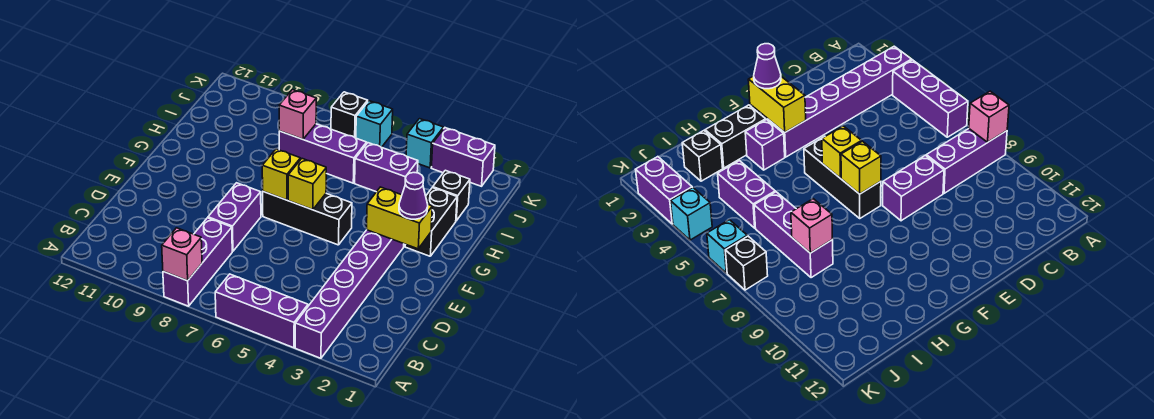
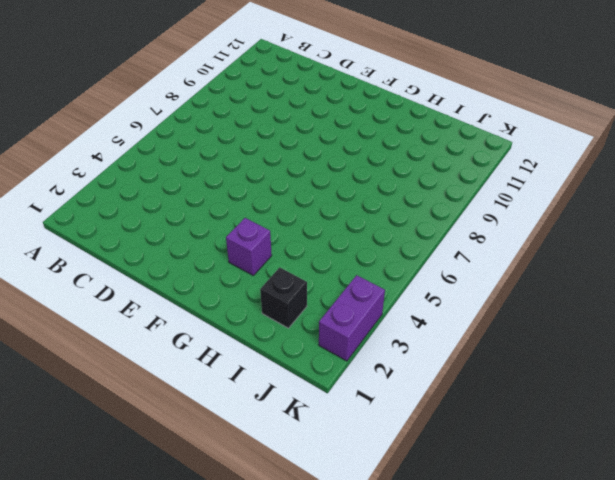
none -> purple brick A3:F3 level 1
none -> purple brick A4:A6 level 1
none -> purple brick A8:C8 level 1

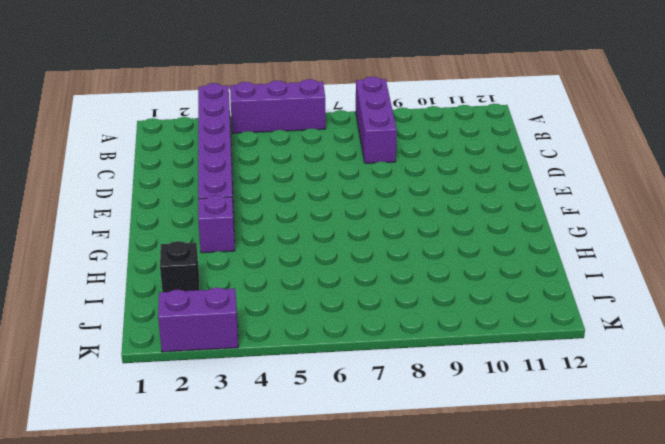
none -> purple brick D8:E8 level 1
none -> black brick F5:F7 level 1
none -> black brick G2:H2 level 1

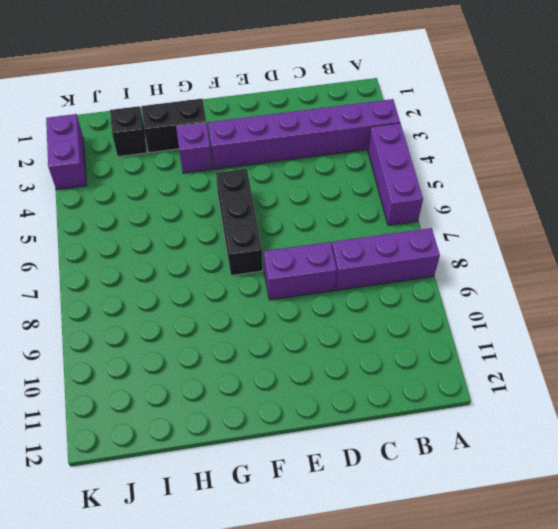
none -> purple brick I4:I5 level 1
none -> purple brick I6:I8 level 1
none -> cyan brick K4 level 1

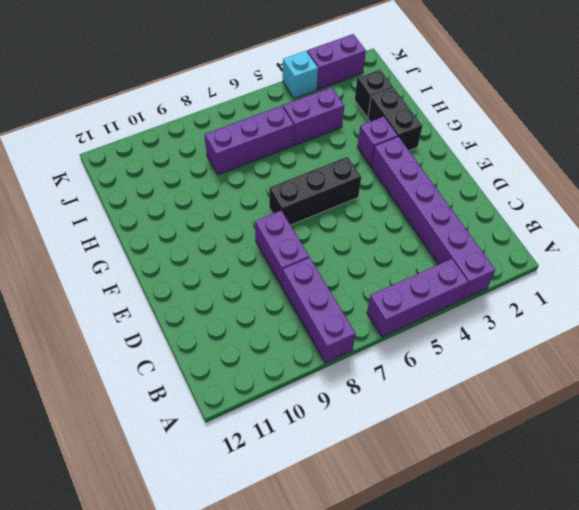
none -> cyan brick K6 level 1
none -> black brick K7 level 1
none -> pink brick A8 level 2

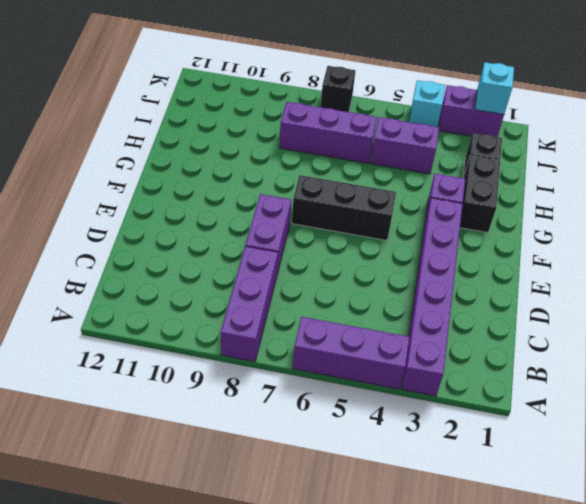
cyan brick K2 level 2 -> cyan brick K6 level 1
none -> pink brick A8 level 2
none -> yellow brick F2:F3 level 2
none -> yellow brick F6 level 2

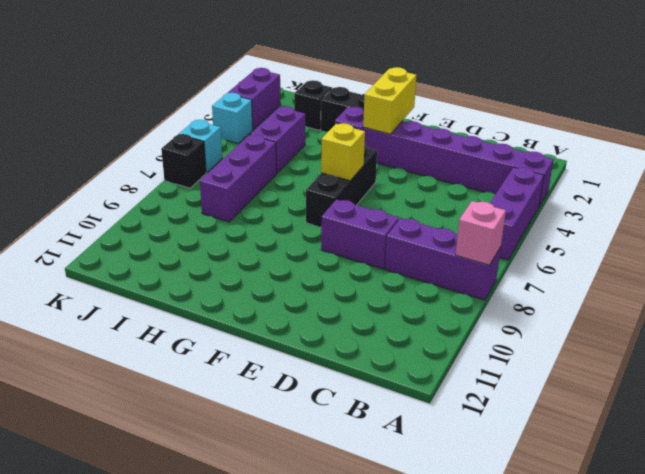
none -> yellow brick F7 level 2
none -> pink brick I8 level 2
none -> purple cone F2 level 3

